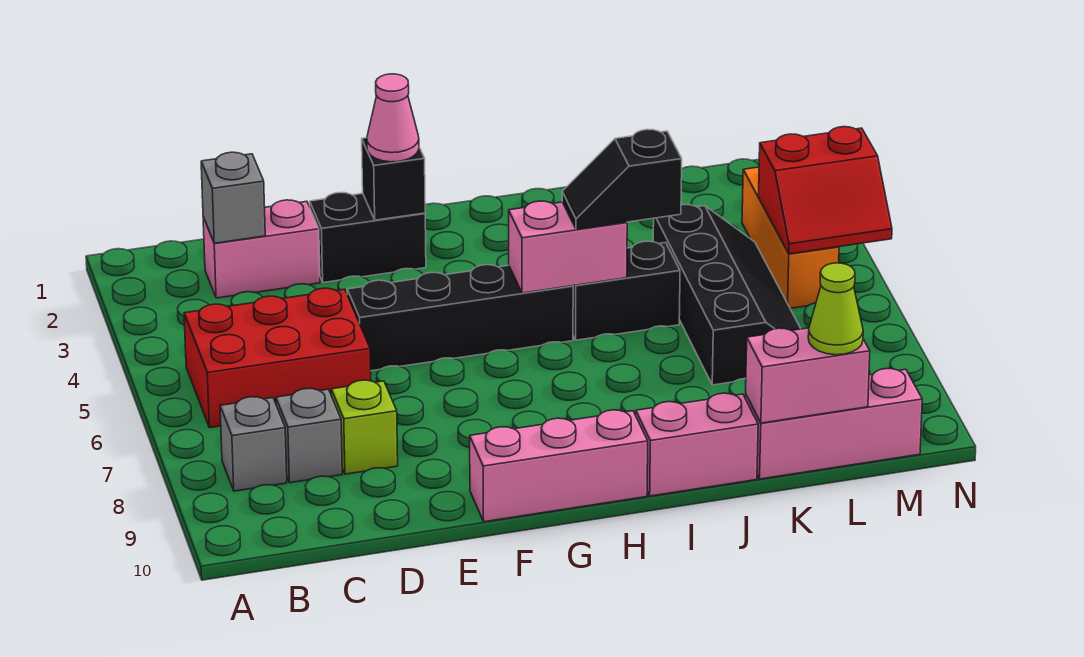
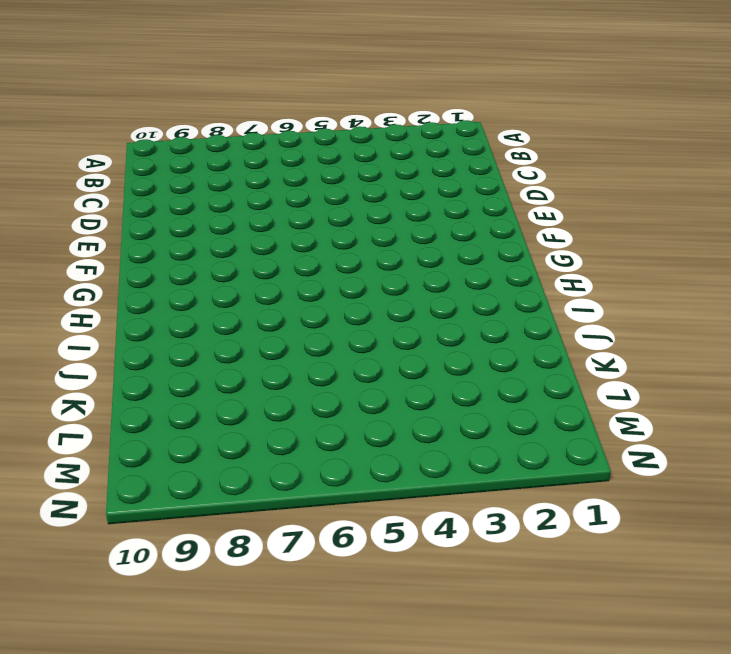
none -> red brick B5:D6 level 1
none -> grey brick B8 level 1
none -> pink brick C2:D2 level 1

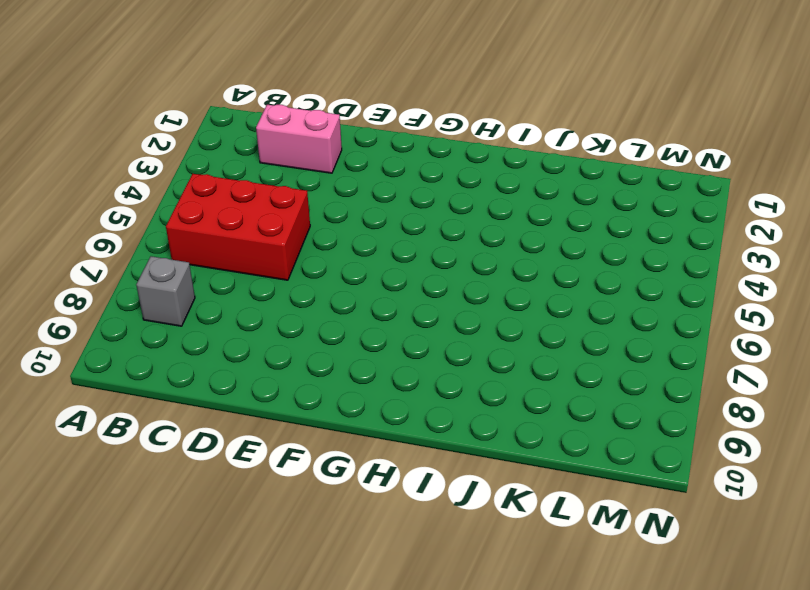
none -> grey brick C8 level 1
none -> lime brick D8 level 1
none -> black brick E2:F2 level 1

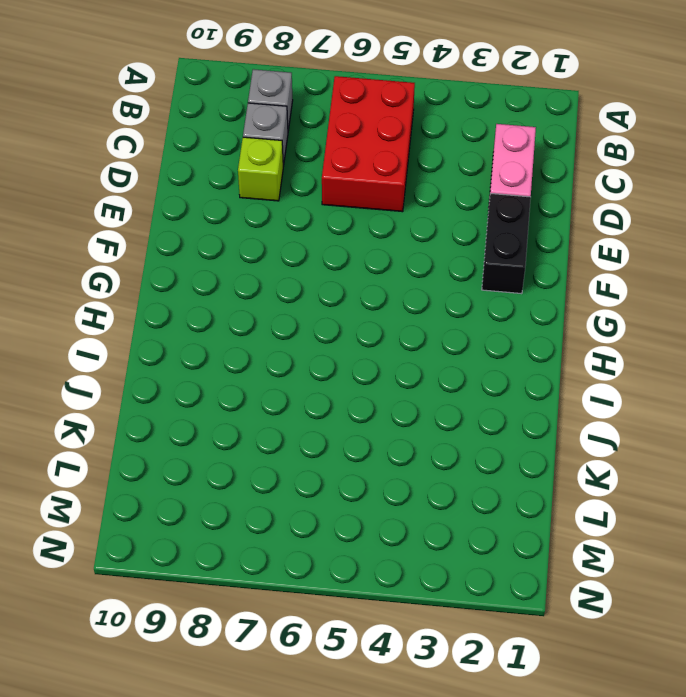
none -> black brick E5:H5 level 1
none -> pink brick F10:H10 level 1
none -> black brick I5:J5 level 1

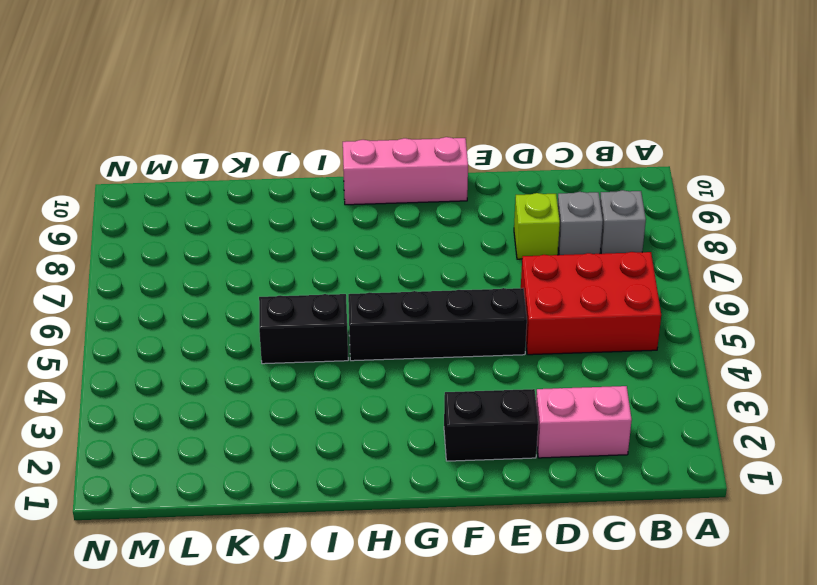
none -> pink brick I10:J10 level 1
none -> black slope K4:L7 level 1 top K
none -> pink brick K10:M10 level 1

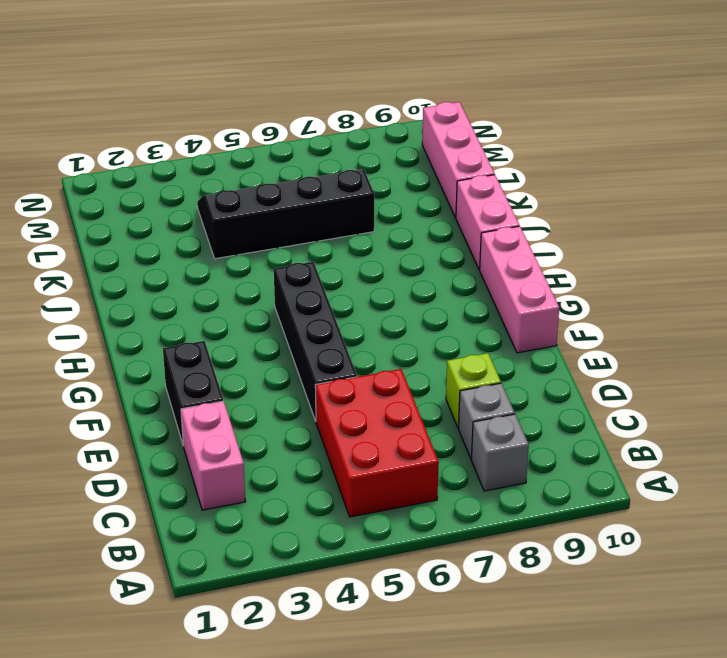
none -> black brick I5:J5 level 1
none -> orange brick M3:M5 level 1
none -> grey brick C2 level 2

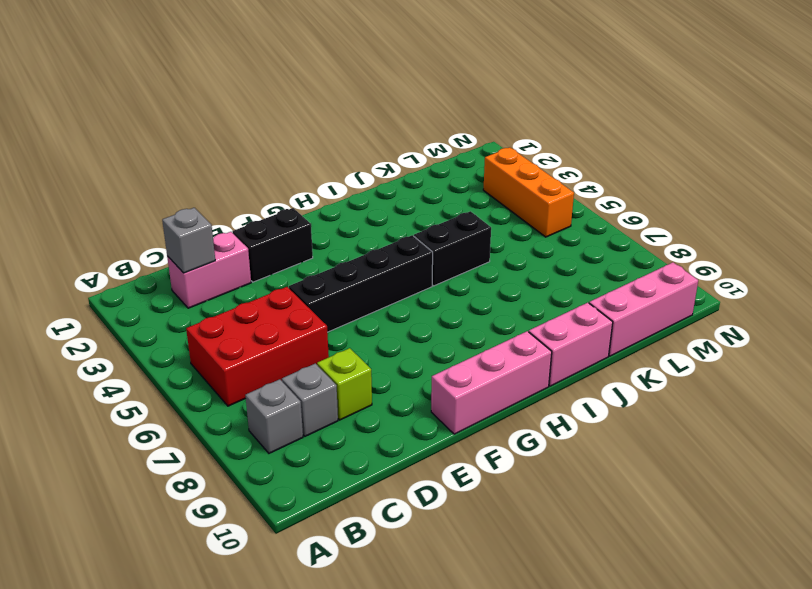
none -> black slope K4:L7 level 1 top K
none -> black brick F2 level 2
none -> pink brick H5:I5 level 2

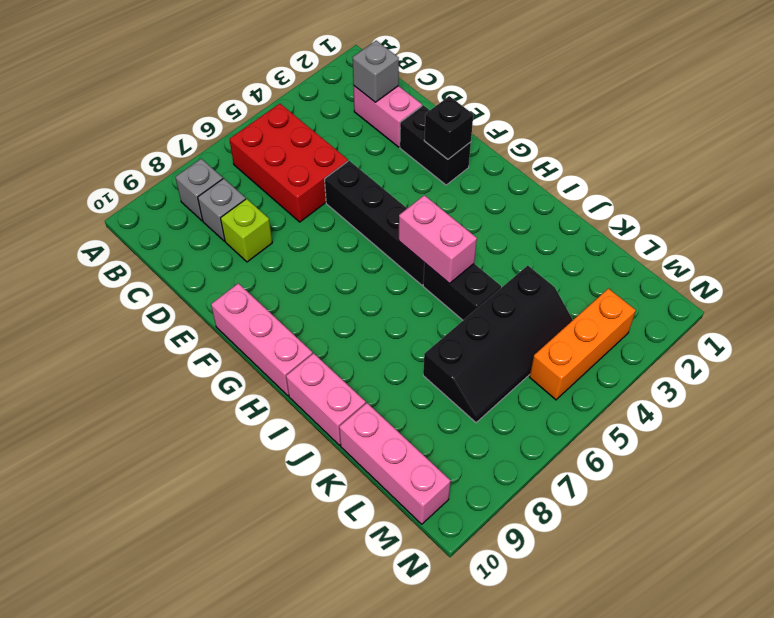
none -> pink brick K10:L10 level 2
none -> red slope M4:N5 level 2 top 4
none -> pink cone F2 level 3

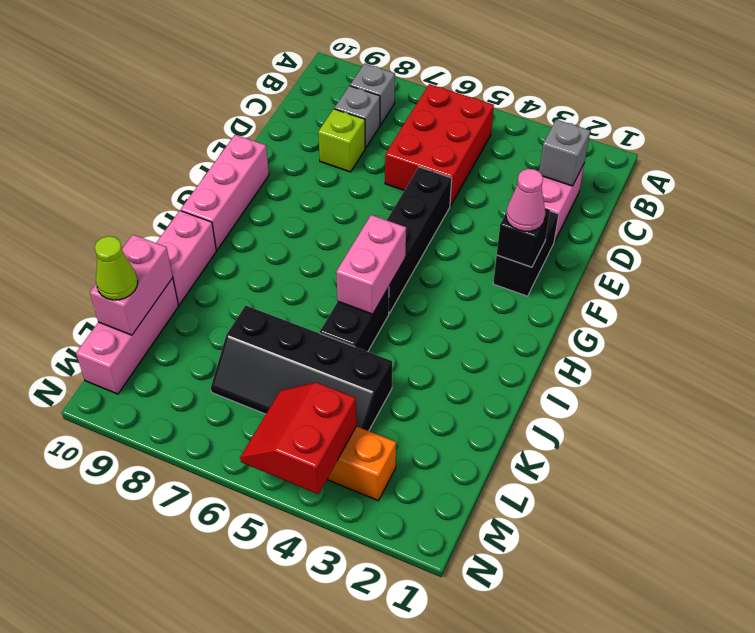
none -> black slope I5:J5 level 3 top J

